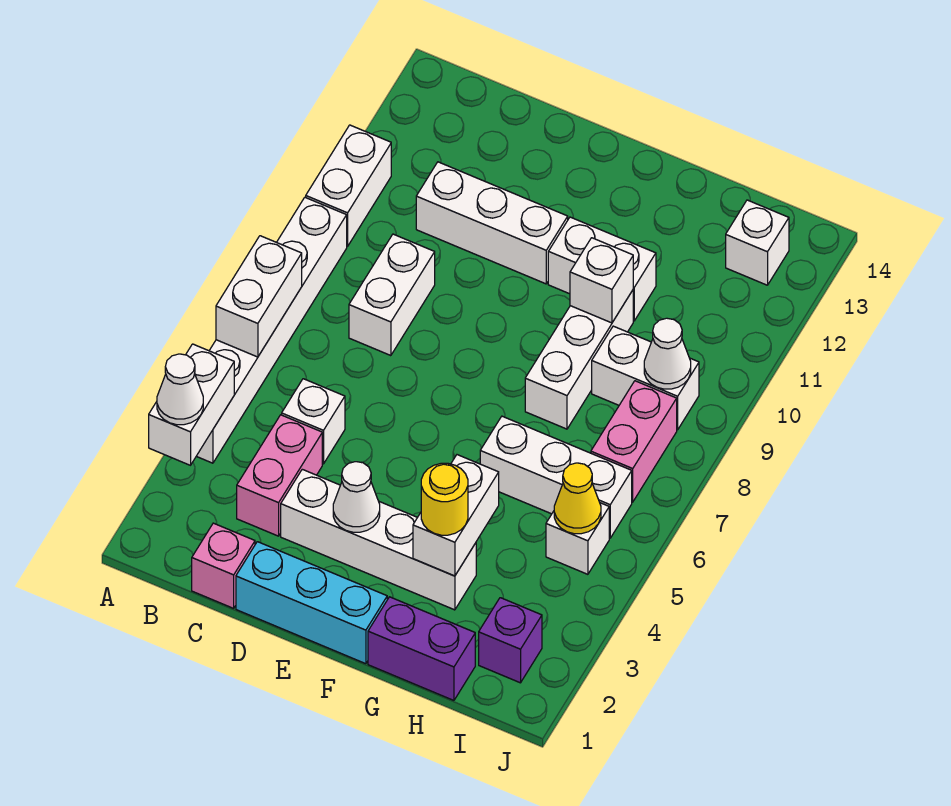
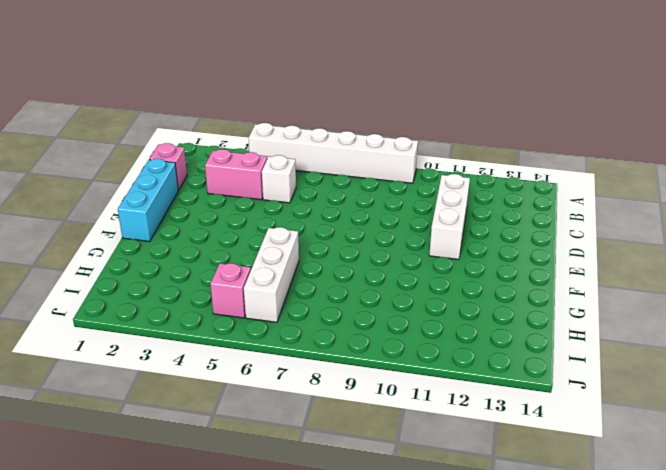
pink brick I5 level 1 -> white brick I5 level 1
none -> white brick A10:A11 level 1
none -> white brick C8:C9 level 1
none -> white brick D3:G3 level 1

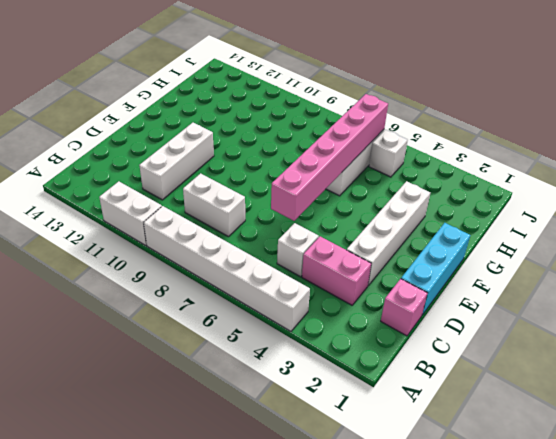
pink brick D6:I6 level 2 -> none
none -> white brick F11:G11 level 1
none -> purple brick G1:H1 level 1
none -> white brick G8:G10 level 1

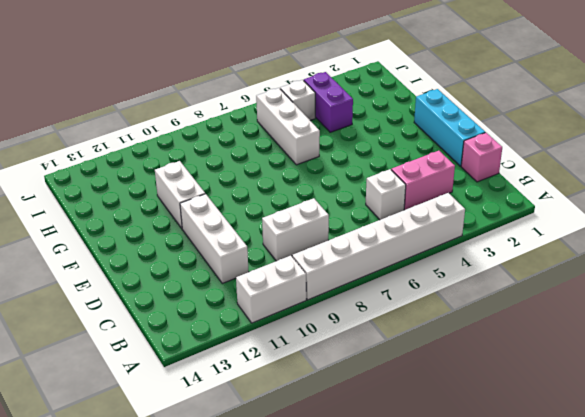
purple brick H4:I4 level 1 -> purple brick G1:H1 level 1
none -> white brick D3:G3 level 1
none -> white brick G8:G10 level 1
none -> white brick H9:I9 level 1

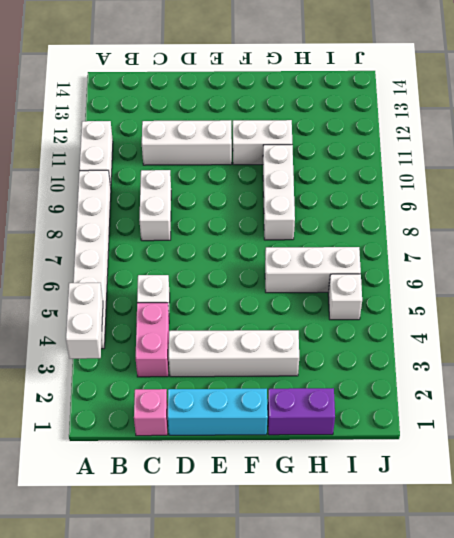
none -> white brick H9:I9 level 1
none -> purple brick I2 level 1
none -> pink brick I7:I8 level 1

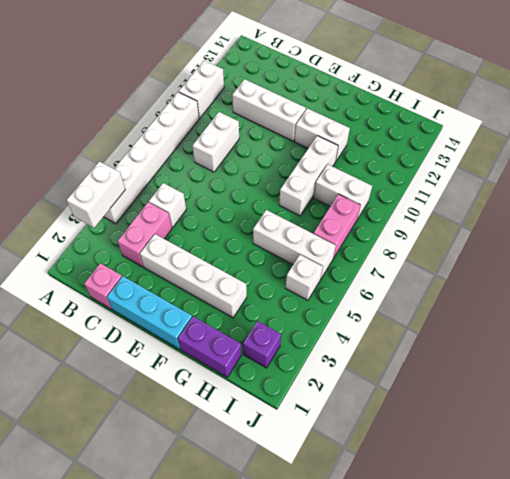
none -> white brick I13 level 1
none -> white brick A6:A7 level 2
none -> white cone E3 level 2

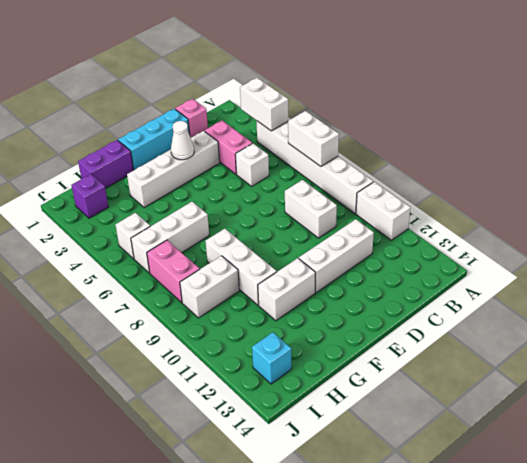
cyan brick I13 level 1 -> white brick I13 level 1
none -> white brick G3:G4 level 2
none -> white brick G10 level 2
none -> yellow cone I5 level 2

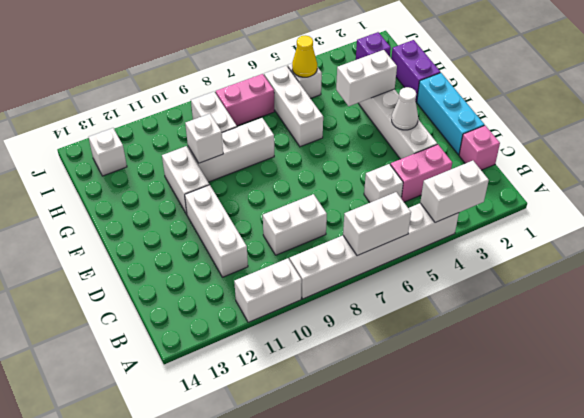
none -> white cone I9 level 2
none -> white cone A3 level 3
none -> yellow round brick G3 level 3

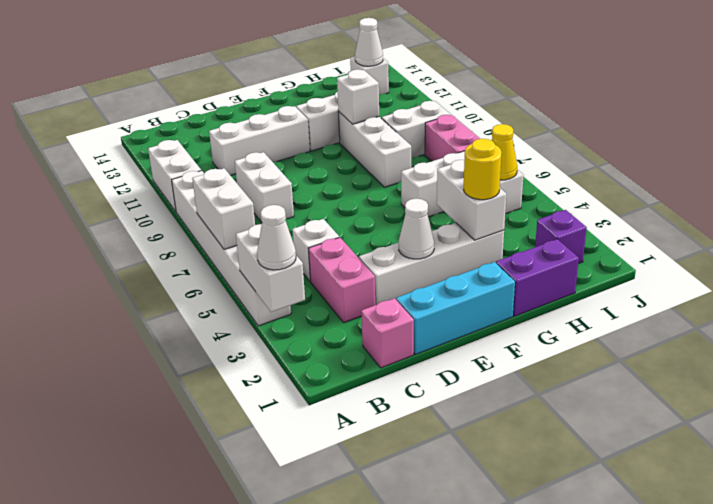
white cone I13 level 2 -> white cone I9 level 2

